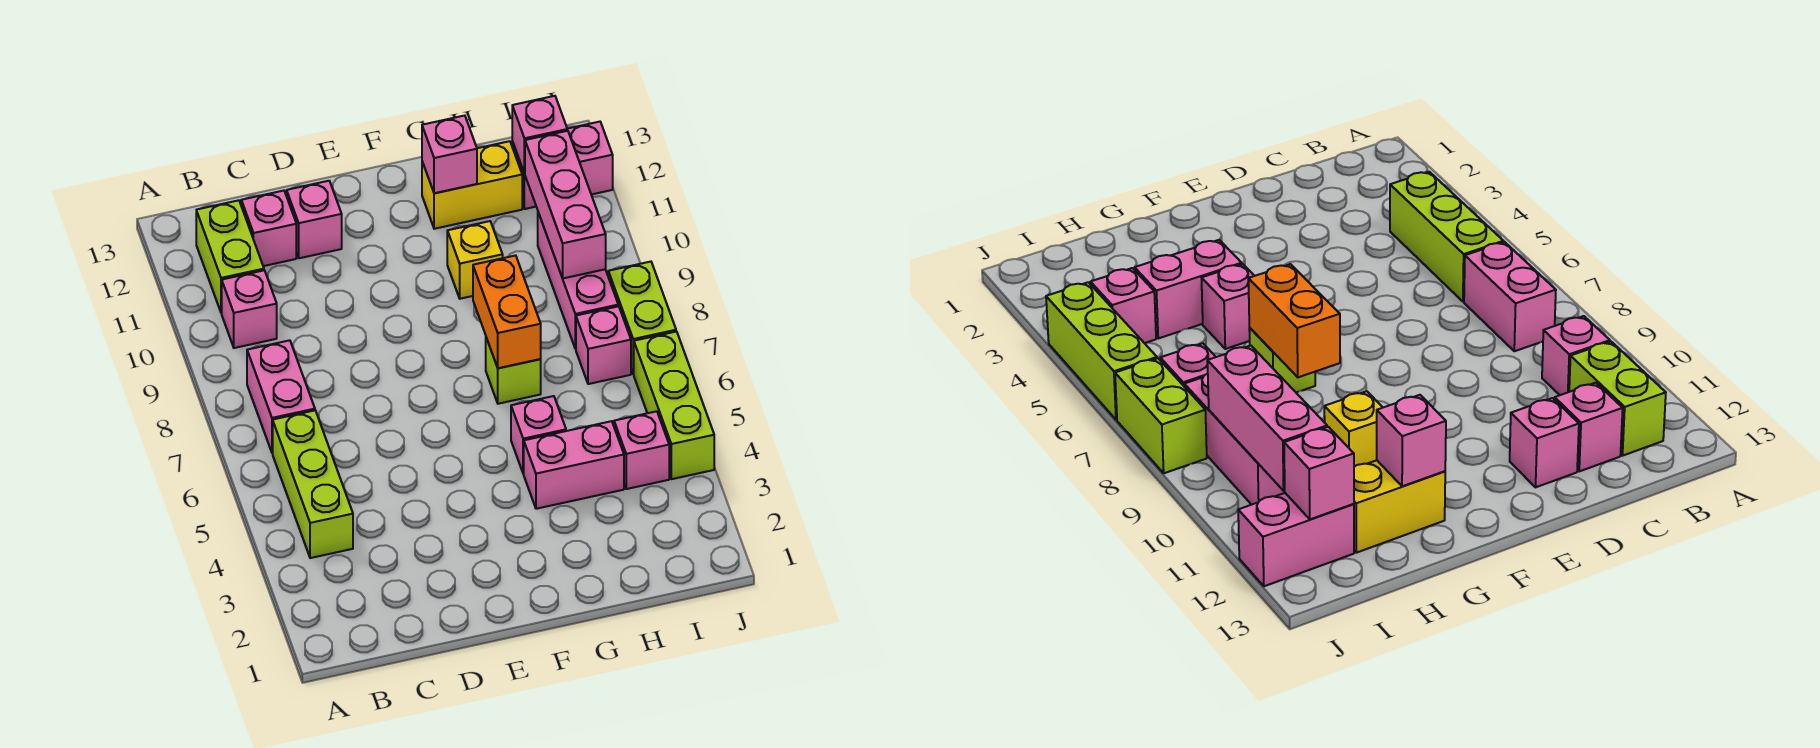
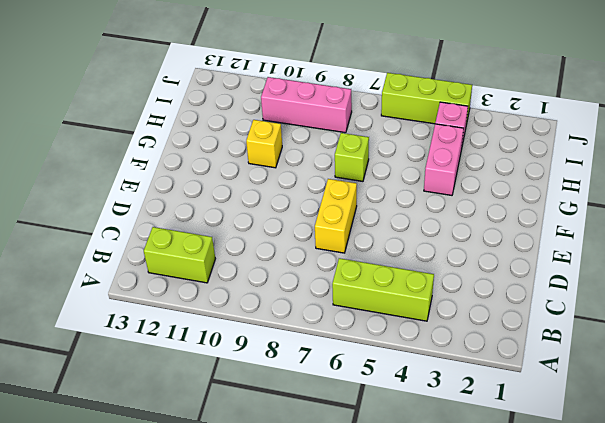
yellow brick D7:E7 level 1 -> yellow brick G12:H12 level 1
none -> pink brick B7:B8 level 1
none -> pink brick B10 level 1
none -> pink brick C12 level 1

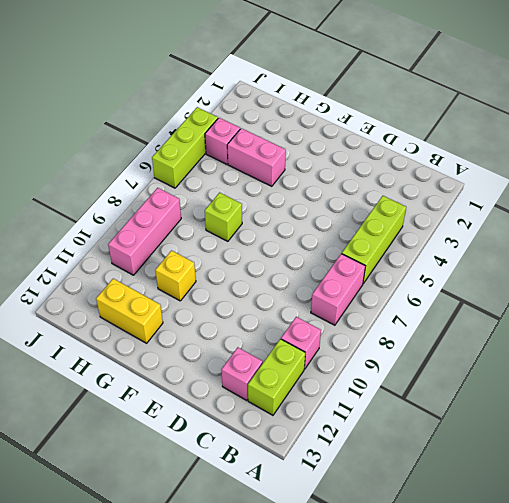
none -> pink brick D12 level 1
none -> pink brick G5 level 1
none -> pink brick I7 level 1

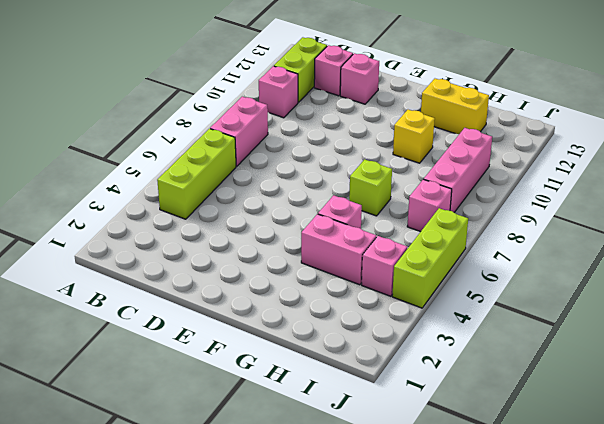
none -> pink brick I12:J12 level 1
none -> lime brick J7:J8 level 1
none -> orange brick G7:G8 level 2

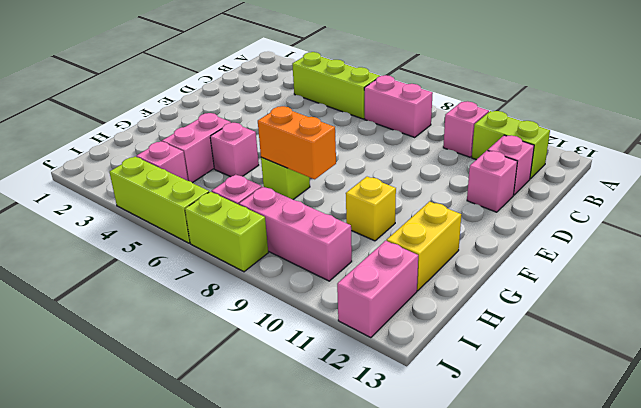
none -> pink brick G12 level 2
none -> pink brick I9:I11 level 2
none -> pink brick I12 level 2

